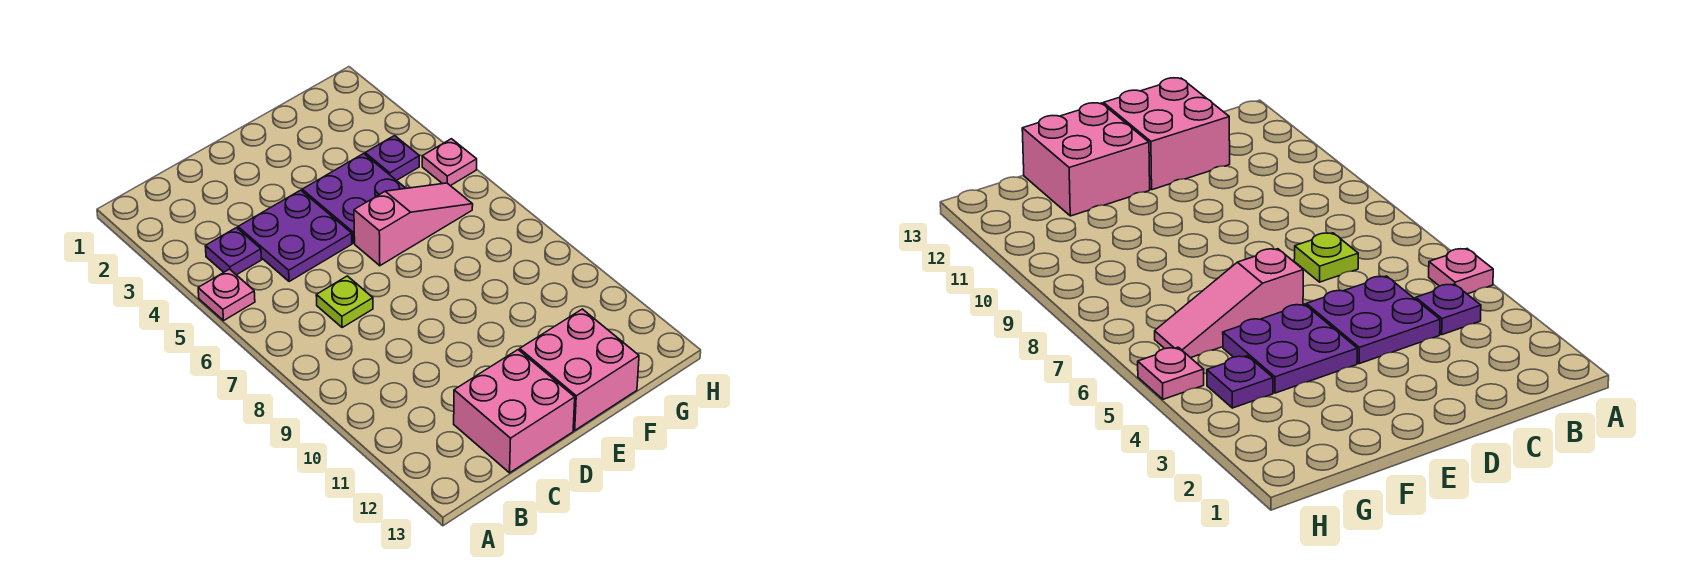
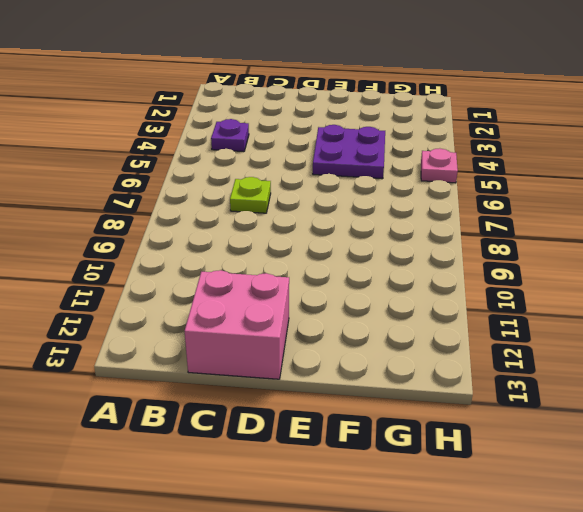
none -> pink plate A5 level 1
none -> purple plate C4:D5 level 1

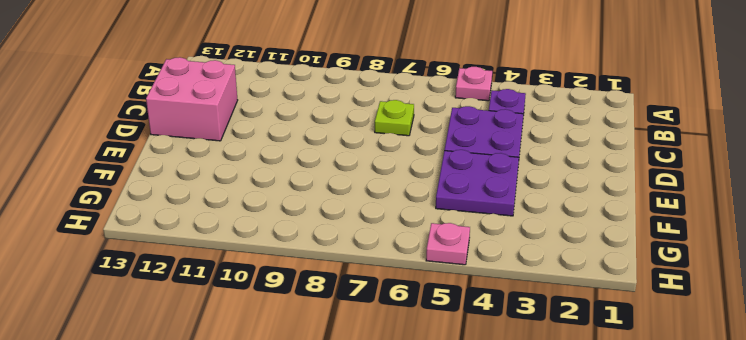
none -> pink slope E6:G6 level 1 top E
none -> pink brick E12:F13 level 1

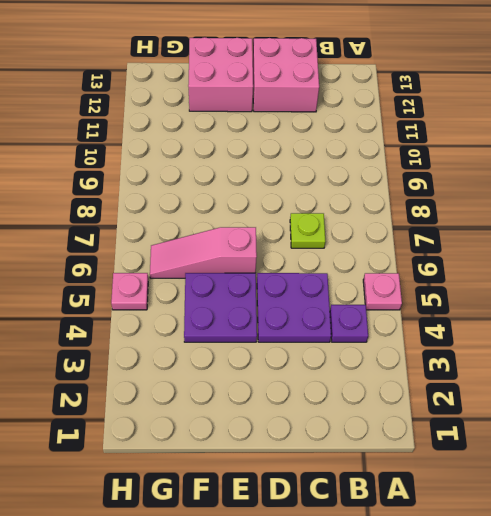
none -> purple plate G4 level 1

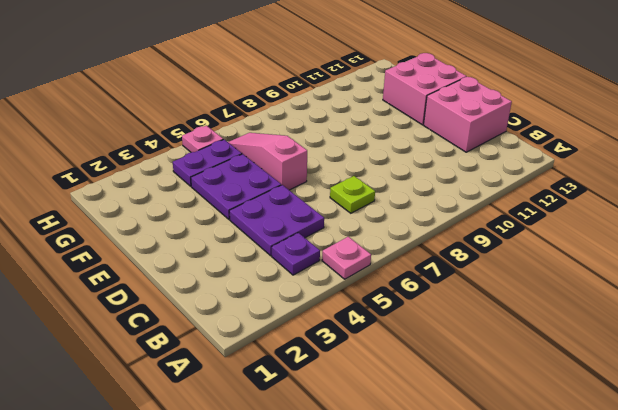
purple plate G4:G5 level 1 -> purple plate G4 level 1

